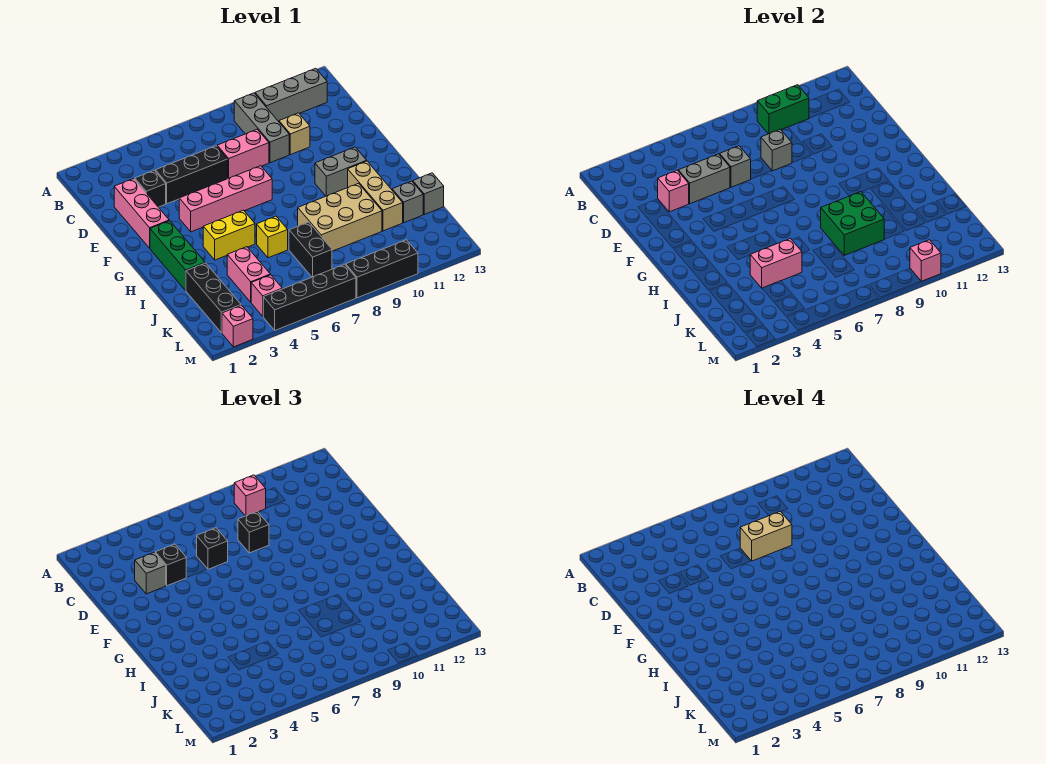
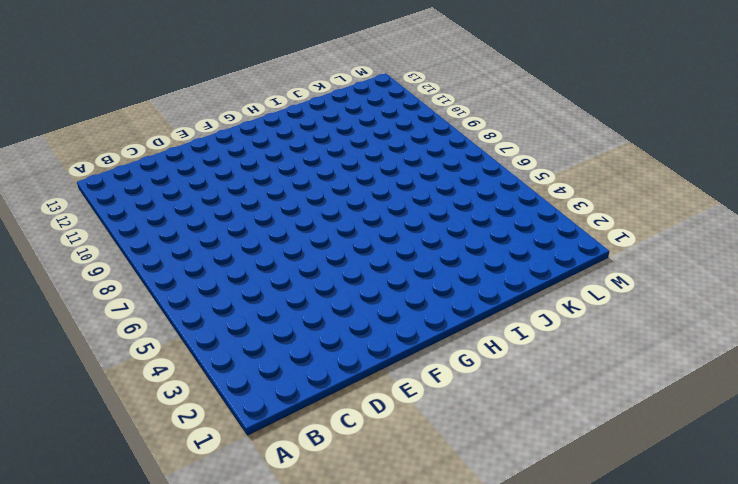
none -> grey brick B9:D9 level 1
none -> grey brick B10:B12 level 1
none -> pink brick D2:F2 level 1
none -> black brick D3 level 1

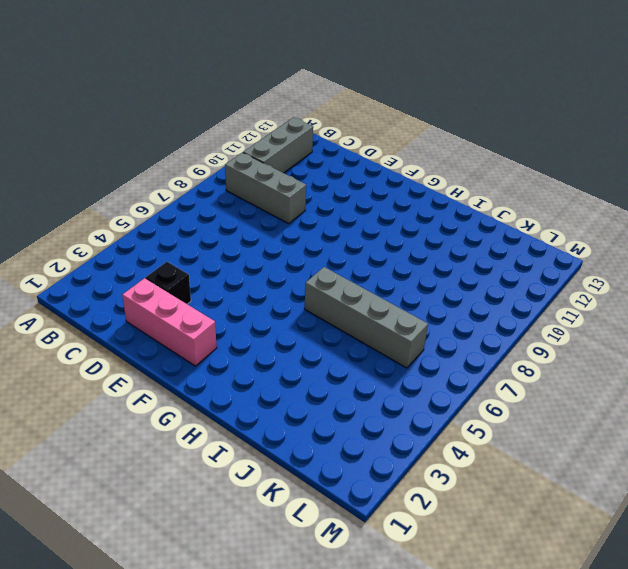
grey brick H6:K6 level 1 -> yellow brick I6 level 1
none -> black brick D4:D6 level 1
none -> pink brick D7:D8 level 1
none -> tan brick D10 level 1
none -> pink brick F4:F7 level 1

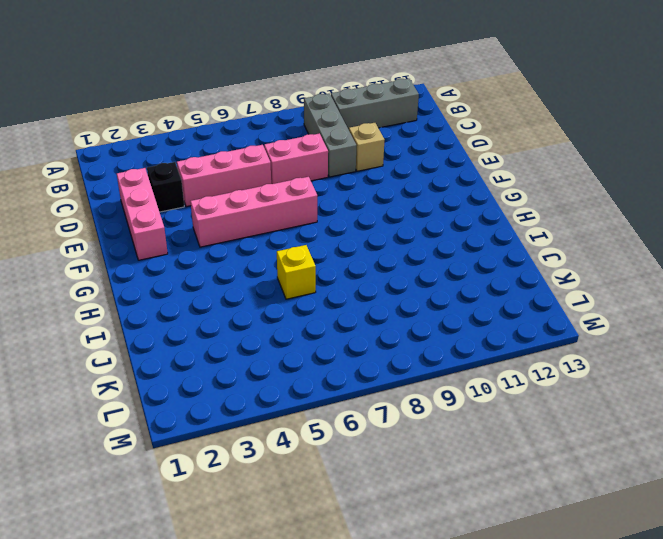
pink brick D4:D6 level 1 -> black brick D4:D6 level 1
none -> green brick G2:I2 level 1
none -> grey brick G10:G11 level 1
none -> yellow brick H4:H5 level 1
none -> tan brick H11:J11 level 1

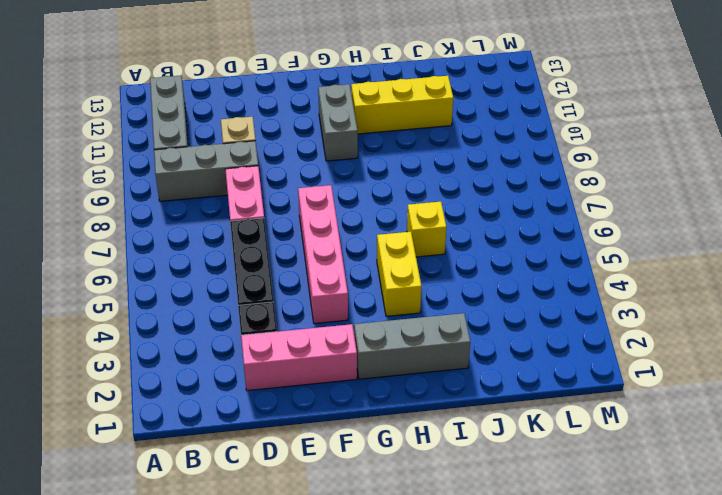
grey brick G2:I2 level 1 -> green brick G2:I2 level 1
yellow brick H11:J11 level 1 -> tan brick H11:J11 level 1
none -> tan brick I8:J10 level 1
none -> black brick J2:L2 level 1
none -> pink brick J4:K4 level 1
none -> black brick J7:K7 level 1

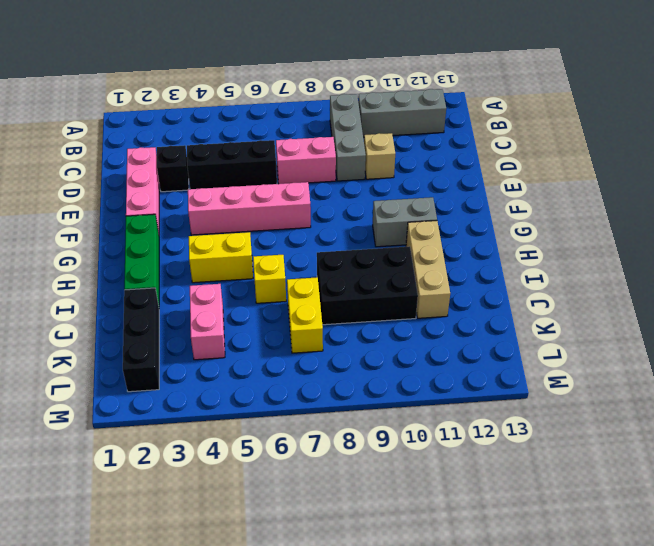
black brick I8:J10 level 1 -> tan brick I8:J10 level 1
yellow brick J7:K7 level 1 -> black brick J7:K7 level 1
none -> grey brick J12 level 1
none -> grey brick J13 level 1
none -> pink brick L4 level 1
none -> pink brick M2 level 1

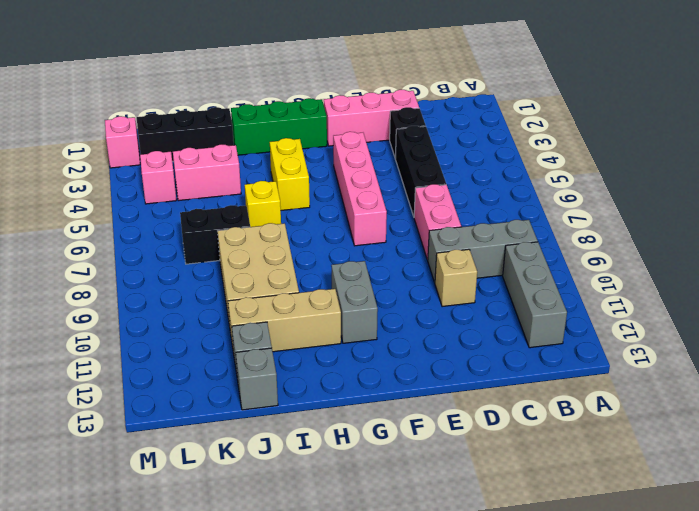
none -> black brick M4:M7 level 1
none -> black brick M8:M10 level 1
none -> green brick B9:B10 level 2
none -> pink brick D3 level 2

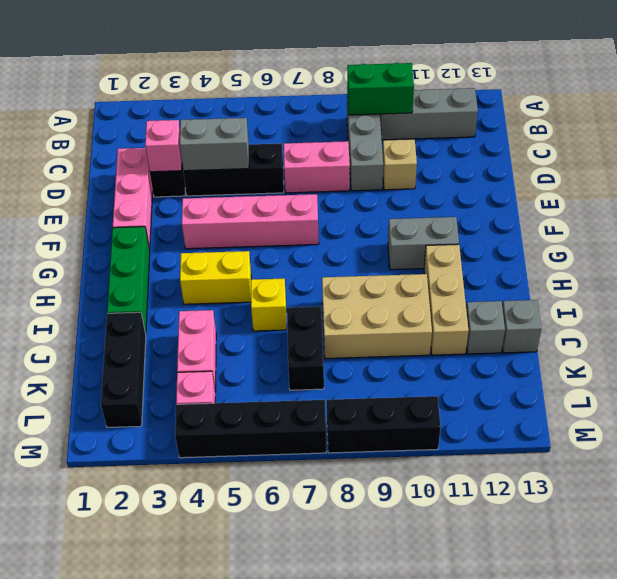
none -> pink brick M2 level 1
none -> grey brick D6 level 2
none -> grey brick D8 level 2
none -> green brick I8:J9 level 2

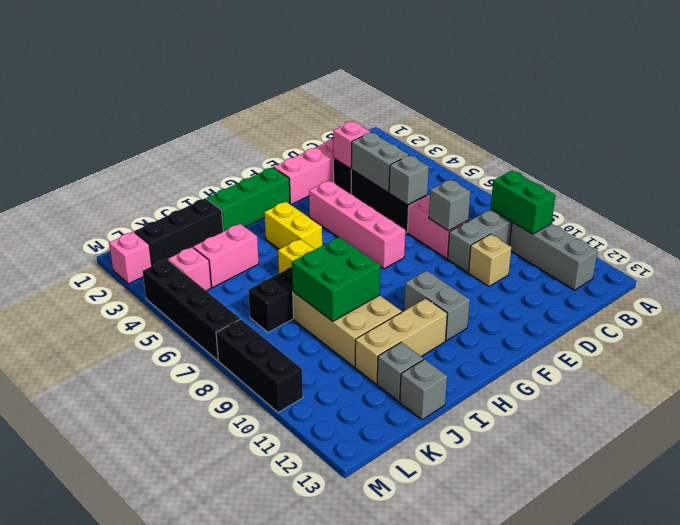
none -> pink brick J4:J5 level 2
none -> pink brick M10 level 2
none -> pink brick B9 level 3
none -> grey brick D3 level 3

